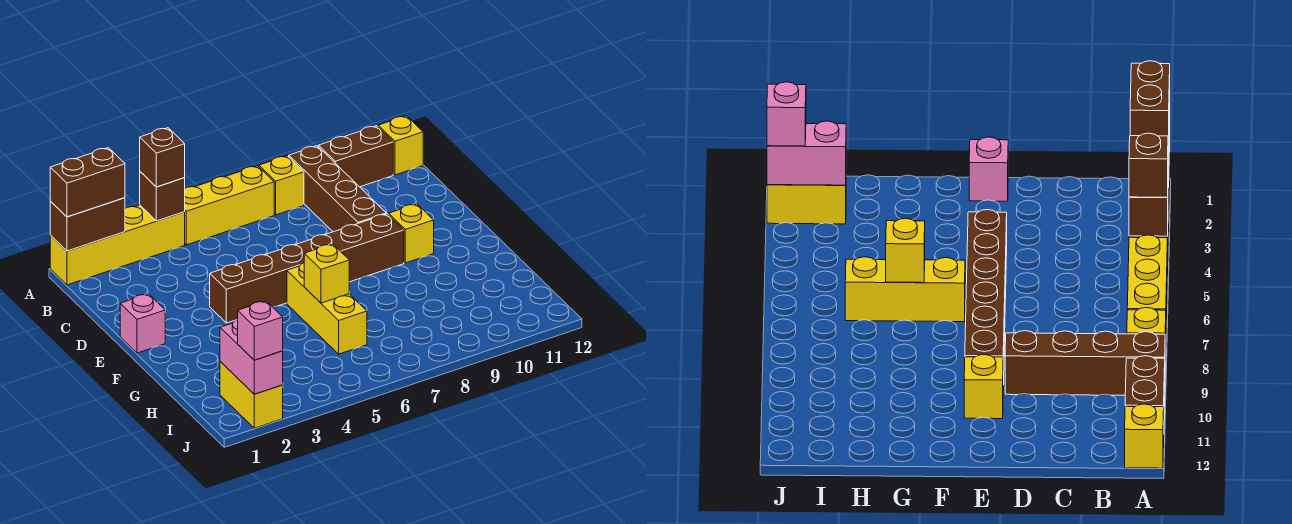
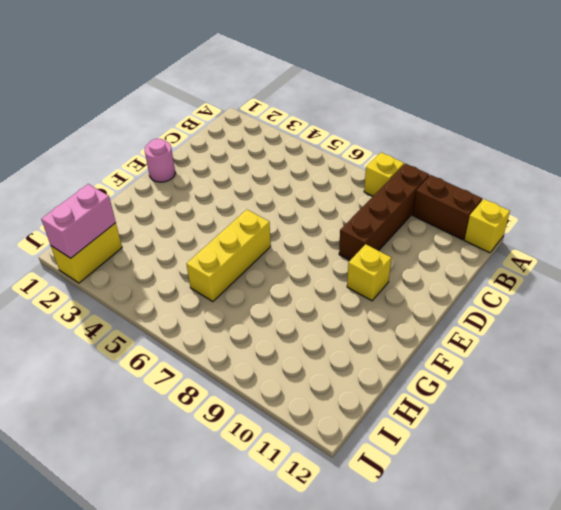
pink round brick E1 level 1 -> pink brick E1 level 1
none -> yellow brick A1:A4 level 1
none -> yellow brick A5:A7 level 1
none -> brown brick E4:E9 level 1

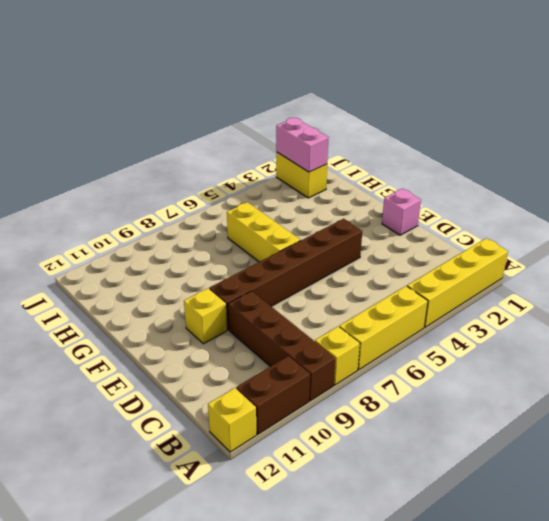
none -> brown brick A1:A2 level 2
none -> brown brick A4 level 2
none -> yellow brick G6 level 2

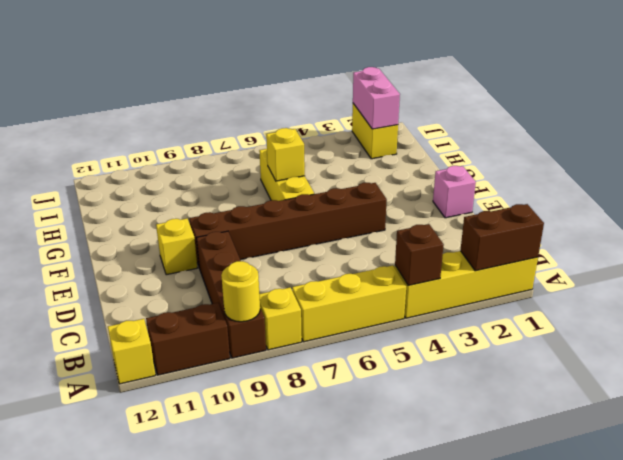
yellow round brick A9 level 2 -> none
none -> brown brick A1:A2 level 3
none -> brown brick A4 level 3
none -> pink brick J2 level 3

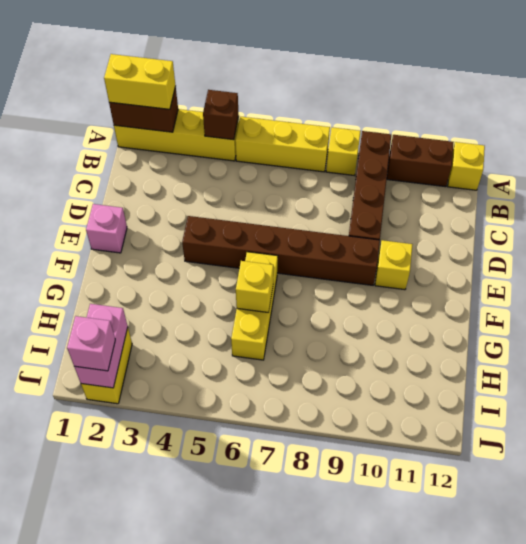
yellow brick A1:A2 level 3 -> brown brick A1:A2 level 3
none -> brown brick A4 level 3

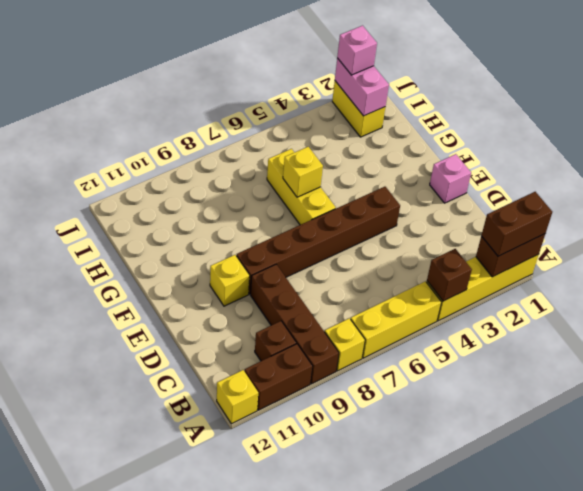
brown brick B10 level 1 -> brown brick A4 level 3

